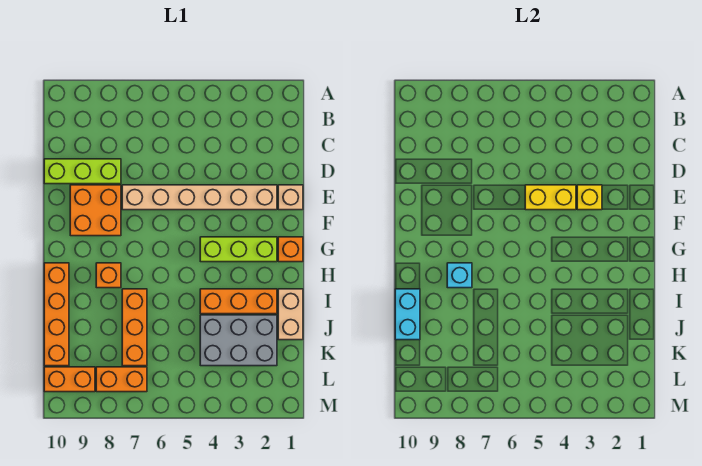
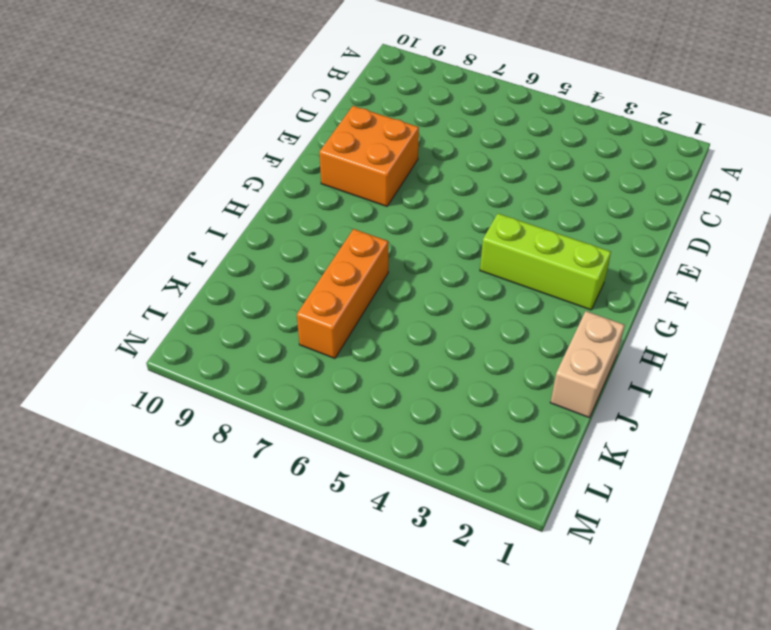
none -> lime brick D8:D10 level 1
none -> tan brick E1 level 1
none -> tan brick E2:E7 level 1

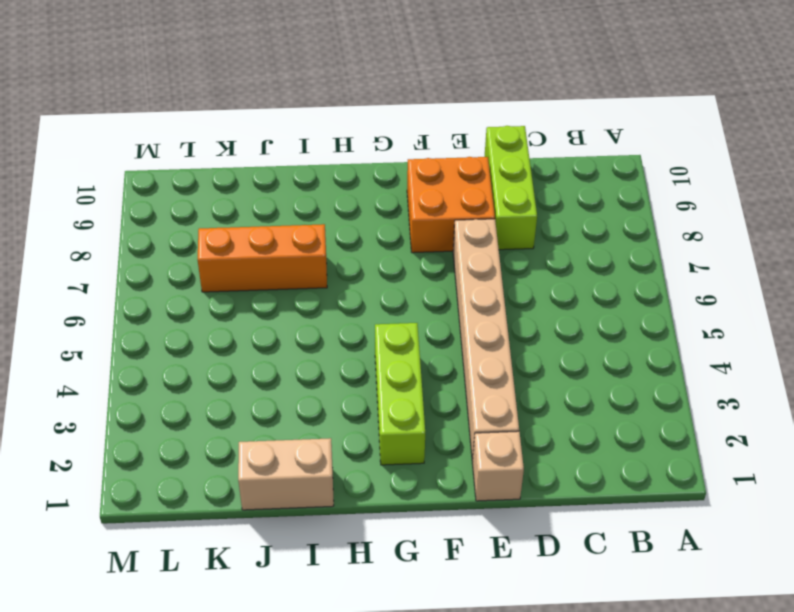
none -> orange brick G1 level 1
none -> orange brick H8 level 1
none -> orange brick H10:K10 level 1

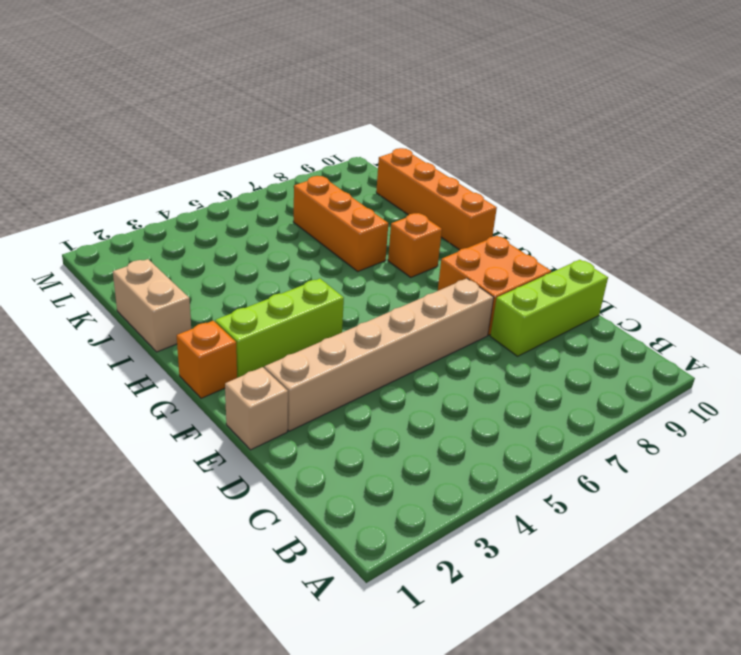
none -> orange brick I2:I4 level 1
none -> grey brick J2:K4 level 1
none -> orange brick L7:L8 level 1

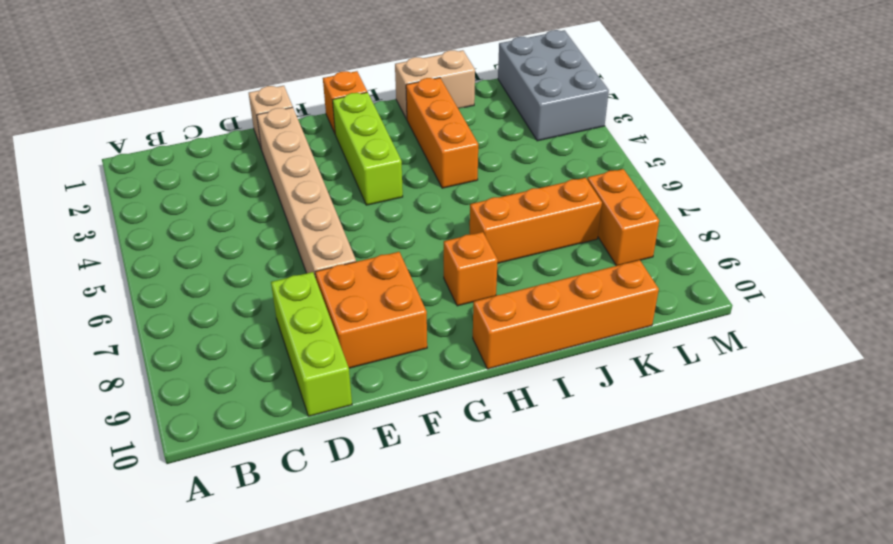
grey brick L1:M3 level 1 -> grey brick J2:K4 level 1
none -> orange brick L9:L10 level 1
none -> yellow brick E3 level 2
none -> yellow brick E4:E5 level 2

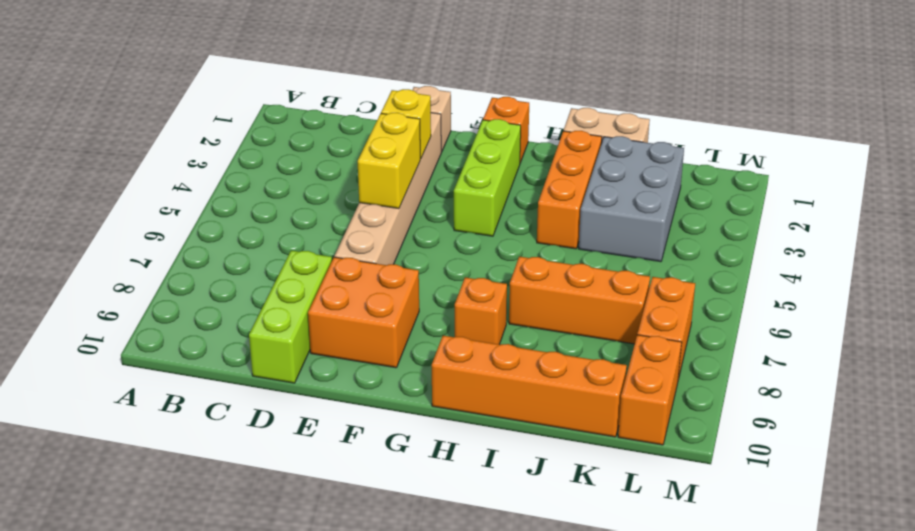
none -> cyan brick H8 level 2
none -> cyan brick I10:J10 level 2

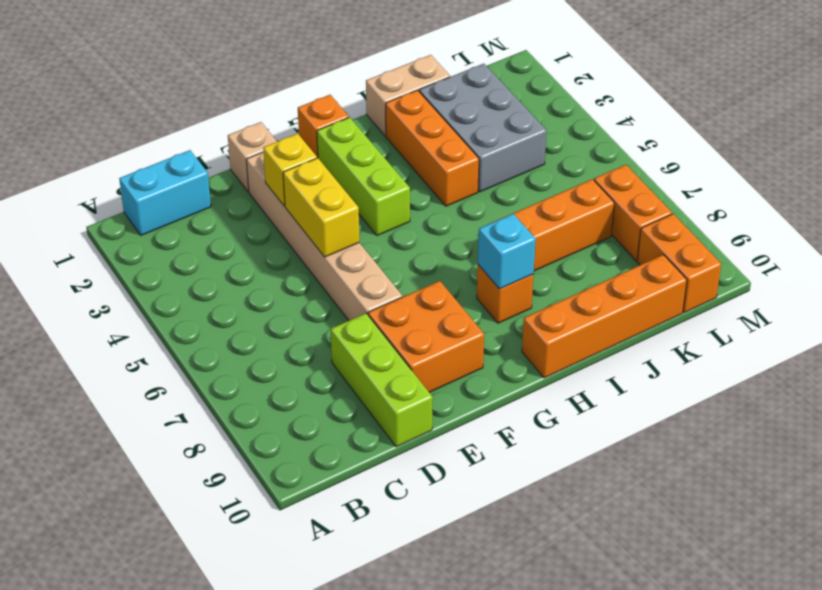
cyan brick B1:C1 level 1 -> cyan brick I10:J10 level 2

